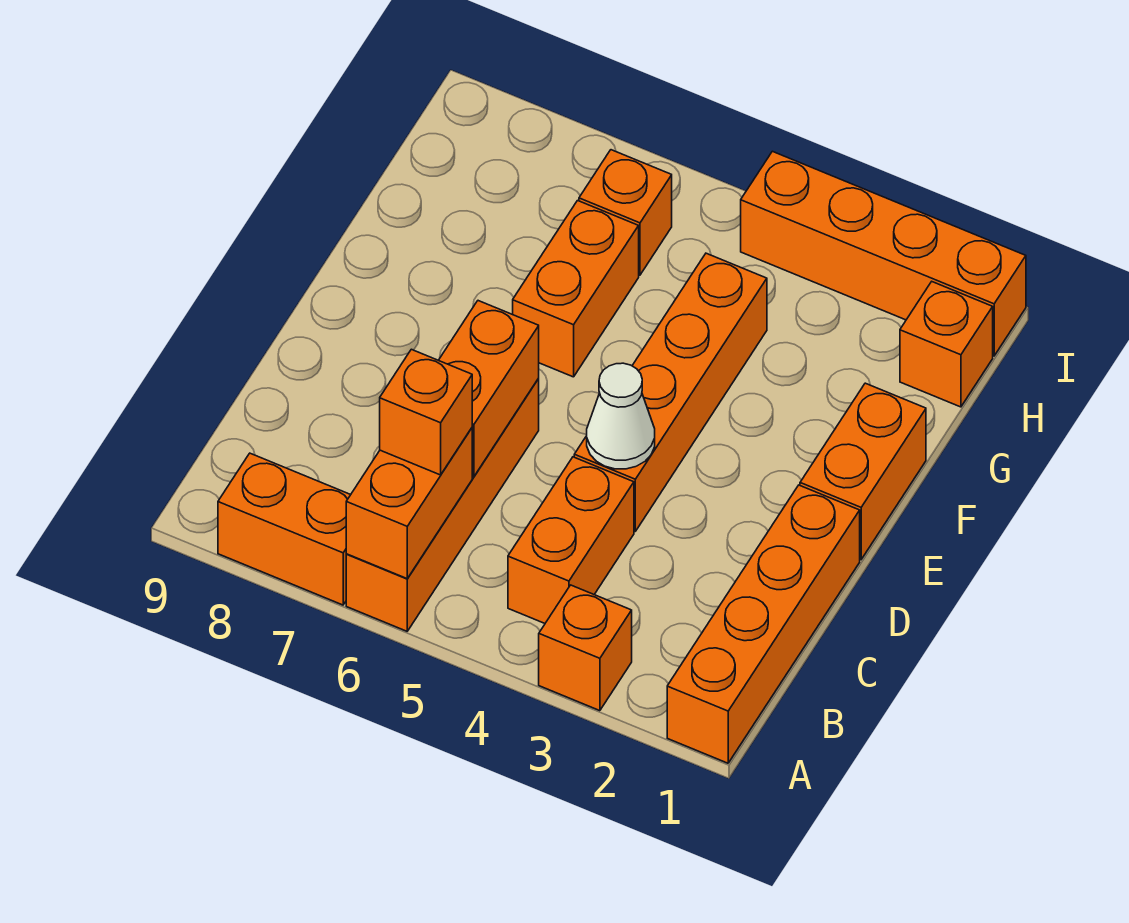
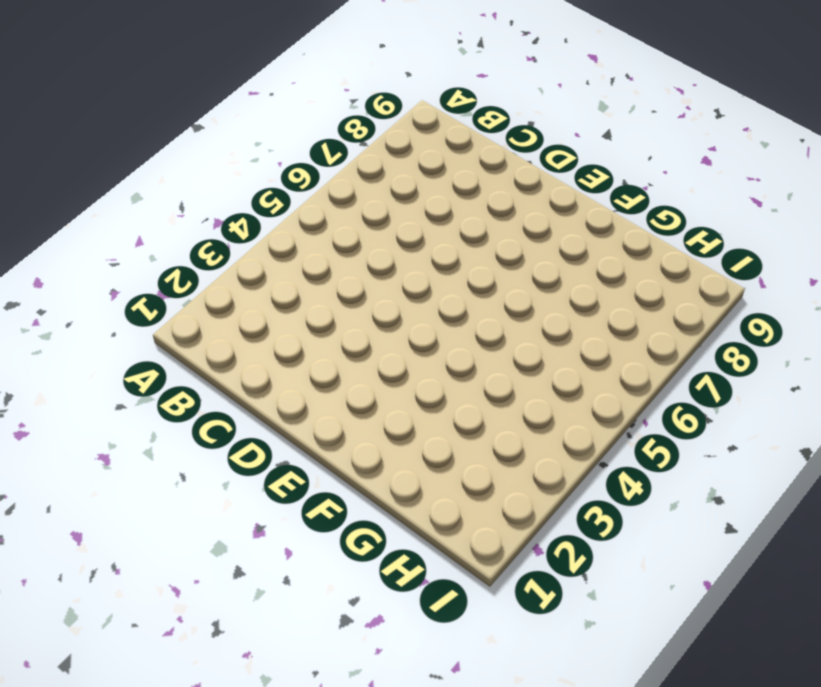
none -> orange brick A1:D1 level 1
none -> orange brick A3 level 1
none -> orange brick A6:D6 level 1

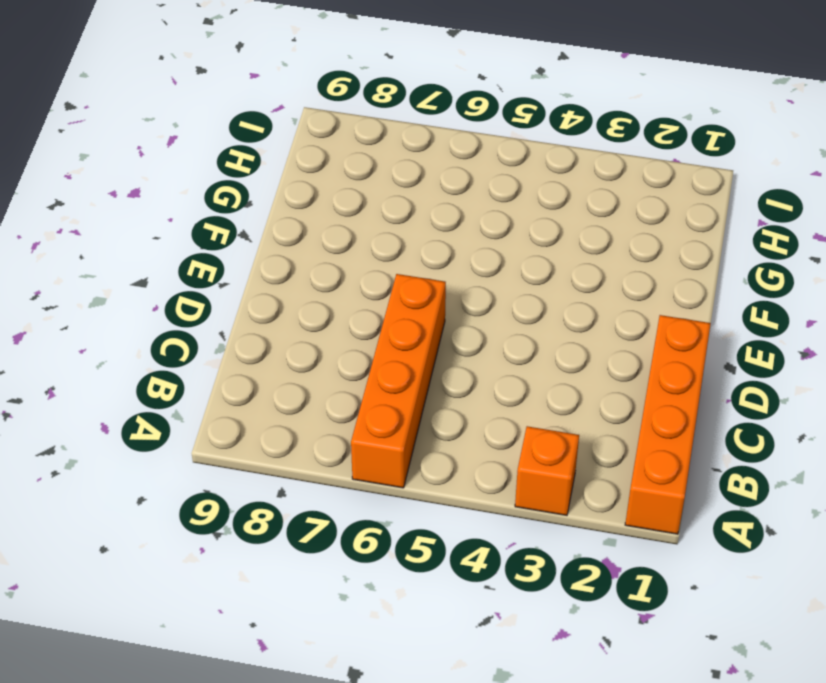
none -> orange brick A7:A8 level 1
none -> orange brick B4:C4 level 1
none -> orange brick D4:G4 level 1

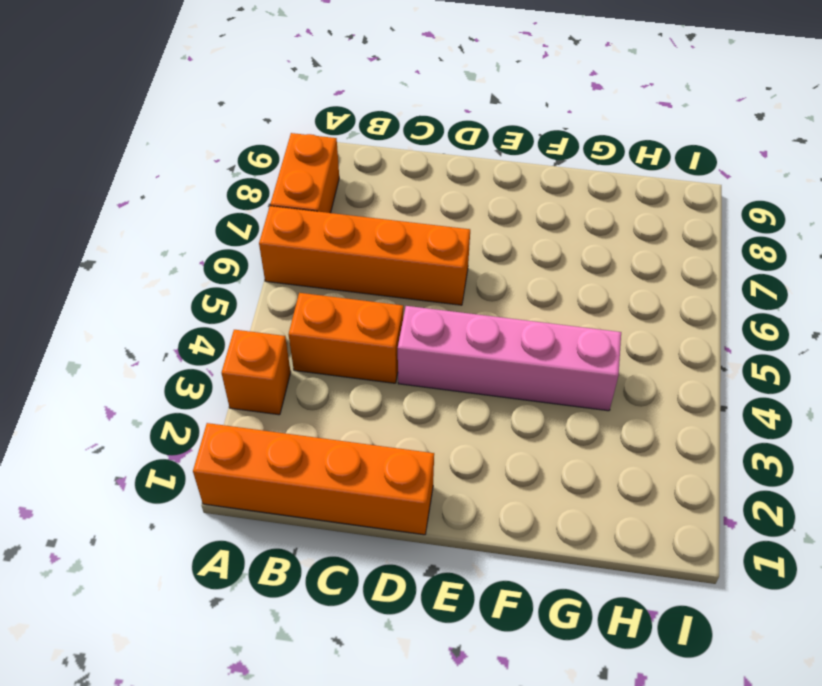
pink brick D4:G4 level 1 -> orange brick D4:G4 level 1
none -> orange brick E1:F1 level 1
none -> orange brick F6:G6 level 1
none -> orange brick H1 level 1

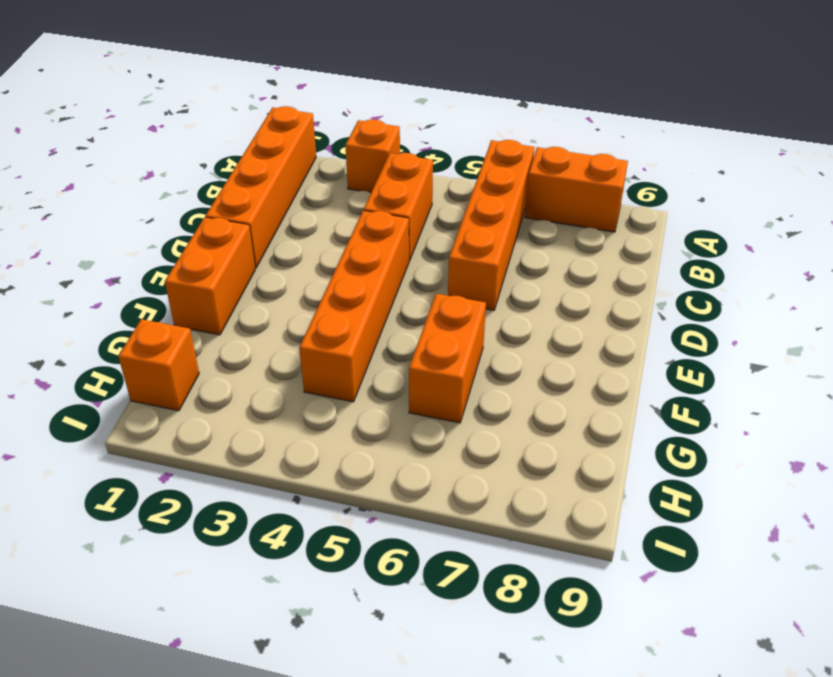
none -> orange brick H6 level 1
none -> orange brick I1:I4 level 1
none -> orange brick A6:B6 level 2

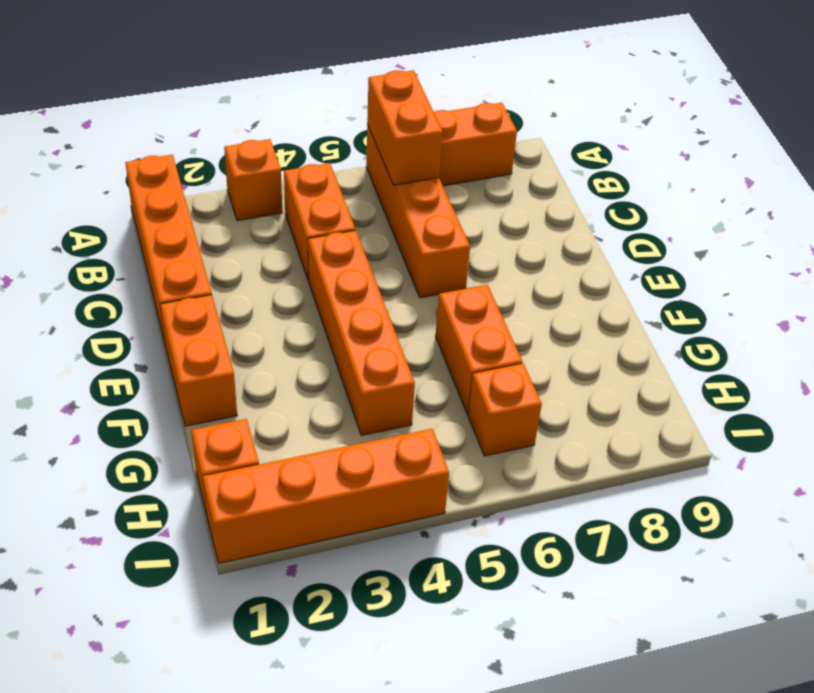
none -> orange brick C6:D6 level 2
none -> white cone D4 level 2
none -> orange brick B6 level 3

